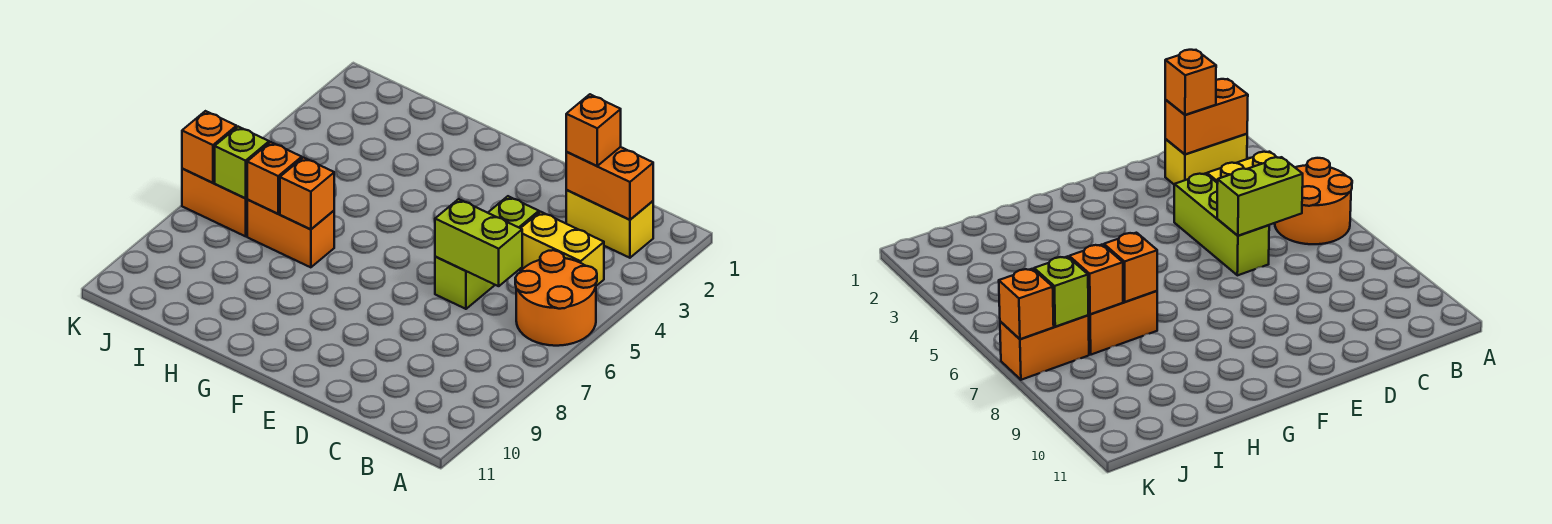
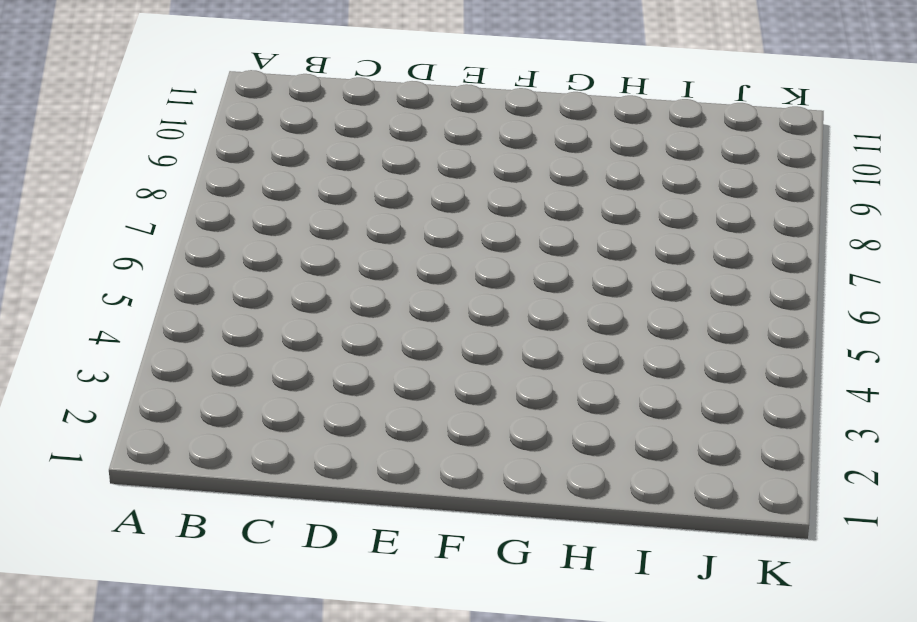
none -> orange round brick A5:B6 level 1
none -> yellow brick B2:C2 level 1
none -> yellow brick B4:C4 level 1

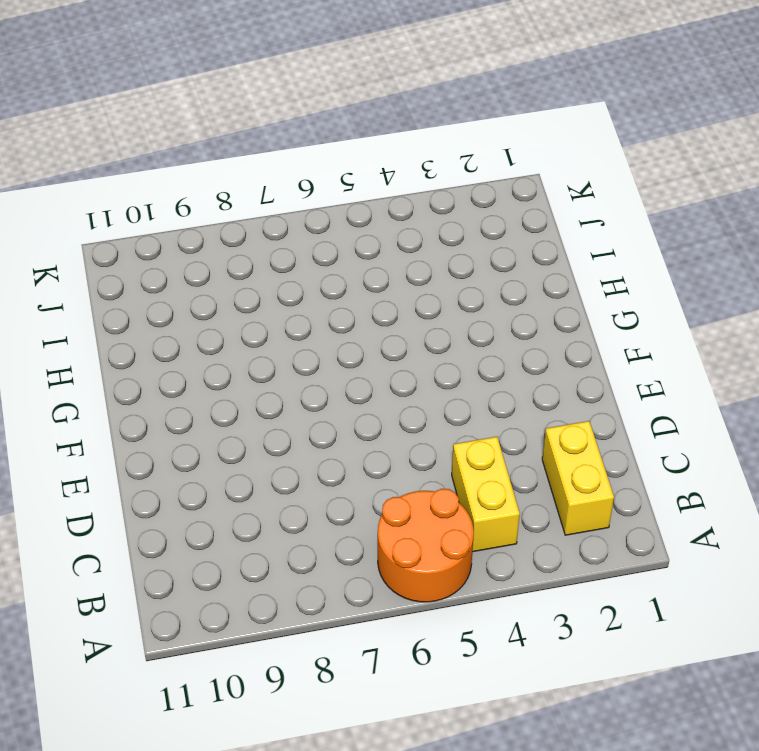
none -> lime brick D4:D6 level 1
none -> orange brick H7:I7 level 1
none -> orange brick J7:K7 level 1

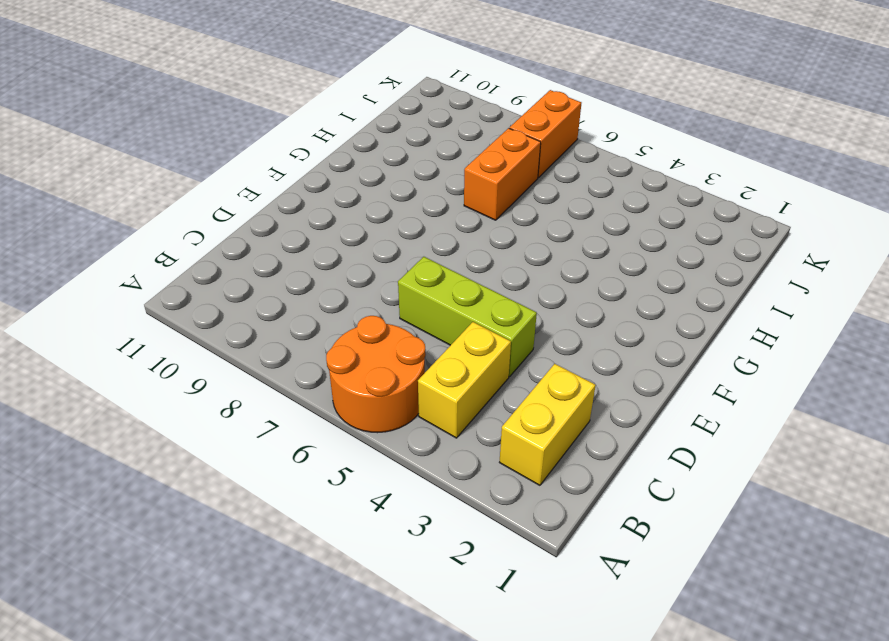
none -> orange brick B2:C2 level 2
none -> lime brick C6:D6 level 2
none -> orange brick H7 level 2

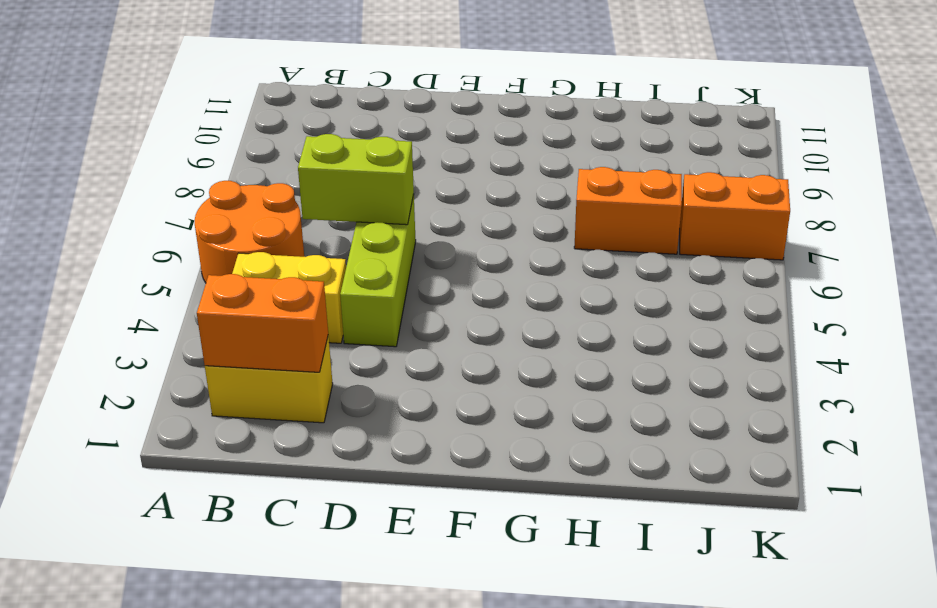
none -> orange brick H7 level 2
none -> orange brick I7 level 2
none -> lime brick J7 level 2

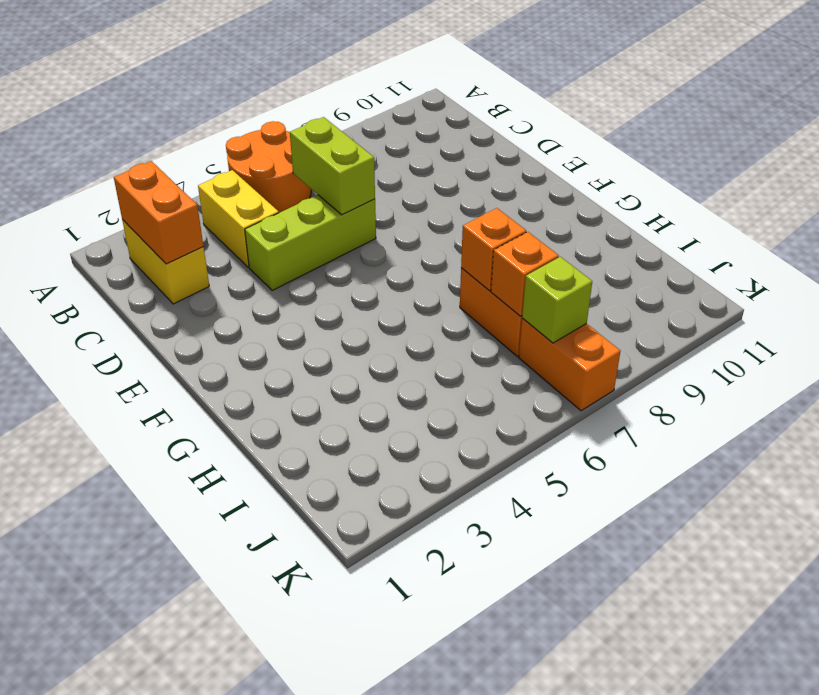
none -> orange brick K7 level 2
none -> orange brick C2 level 3

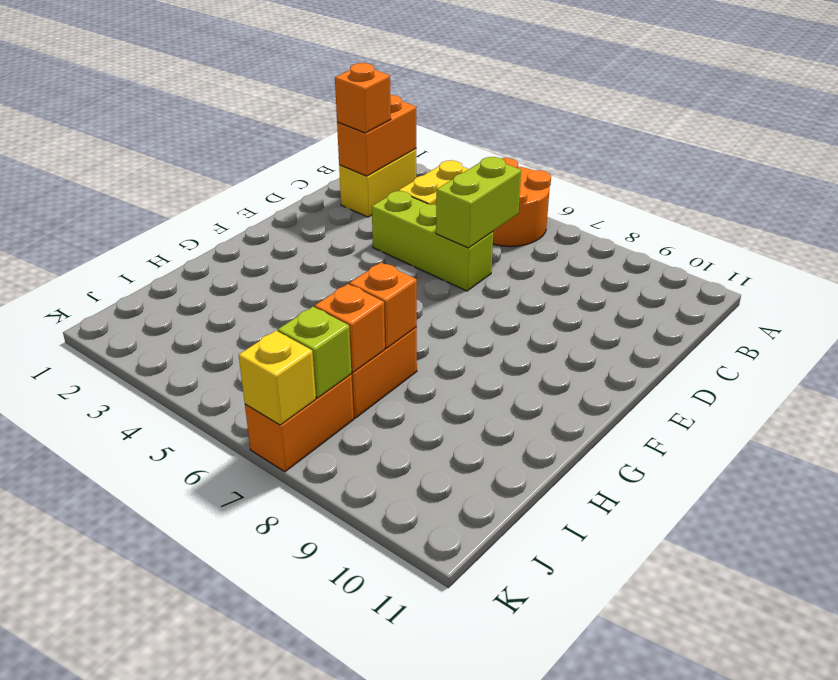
yellow brick K7 level 2 -> orange brick K7 level 2

